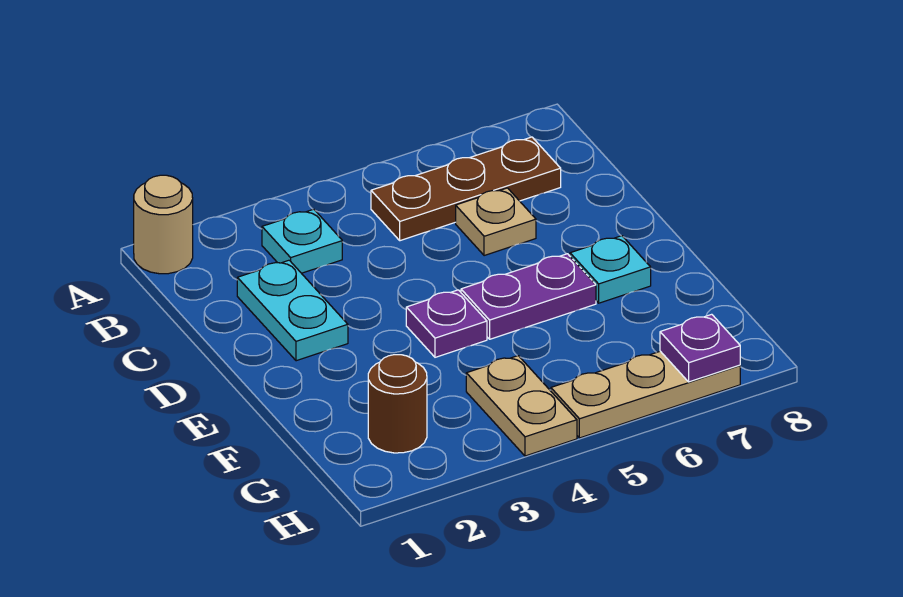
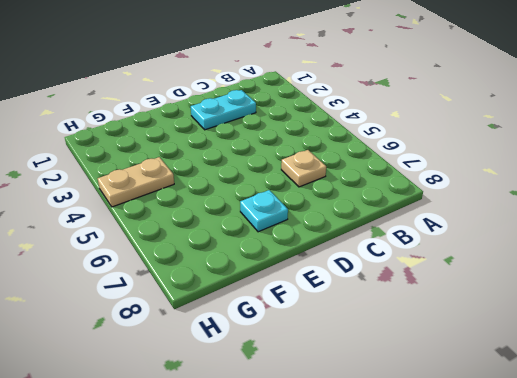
none -> tan round brick A1 level 1
none -> cyan plate B3 level 1
none -> brown plate B5:B7 level 1

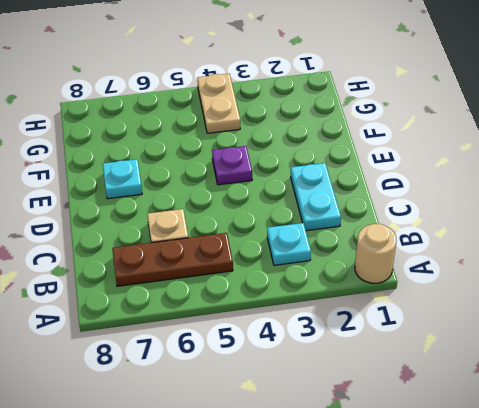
none -> purple plate E5:E6 level 1
none -> brown round brick G2 level 1
none -> tan plate H5:H7 level 1

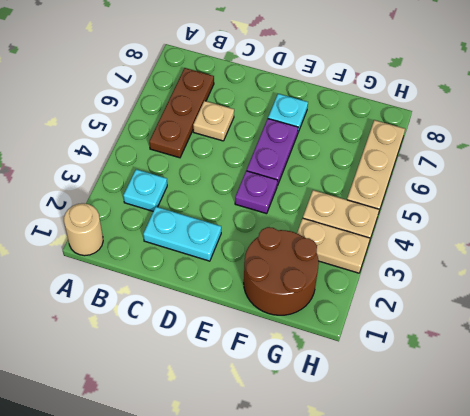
brown round brick F1:G2 level 1 -> brown round brick G2 level 1
tan plate G3:H3 level 1 -> none
none -> purple plate H7 level 2

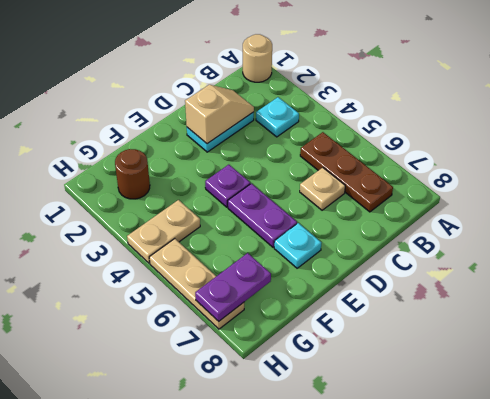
tan slope C2:D2 level 2 top D -> none
purple plate G7:H7 level 2 -> purple plate H7 level 2

